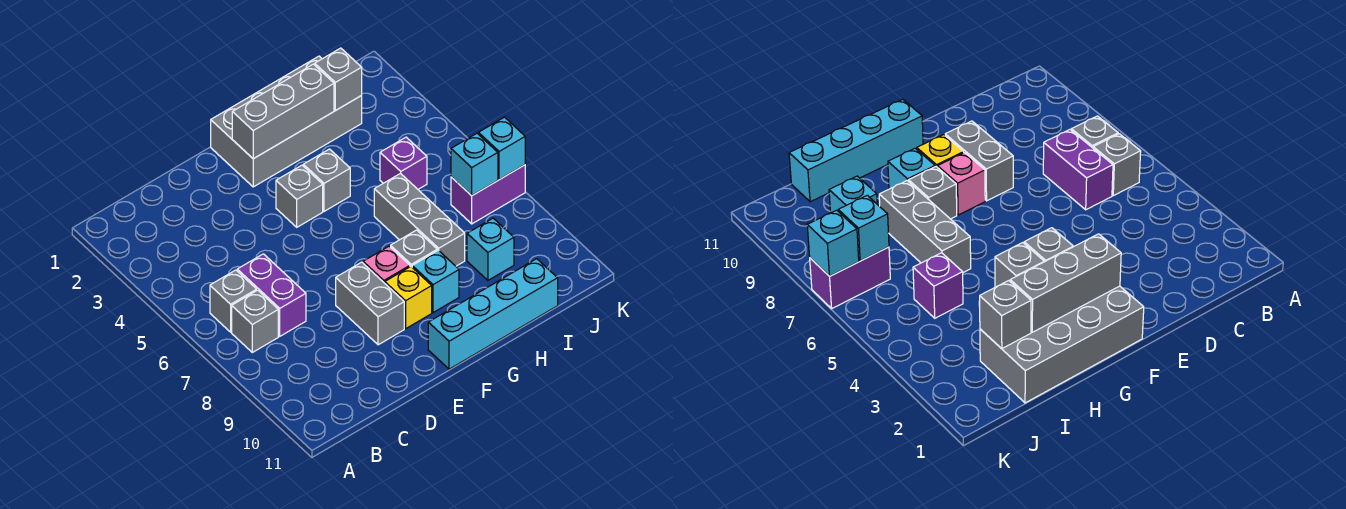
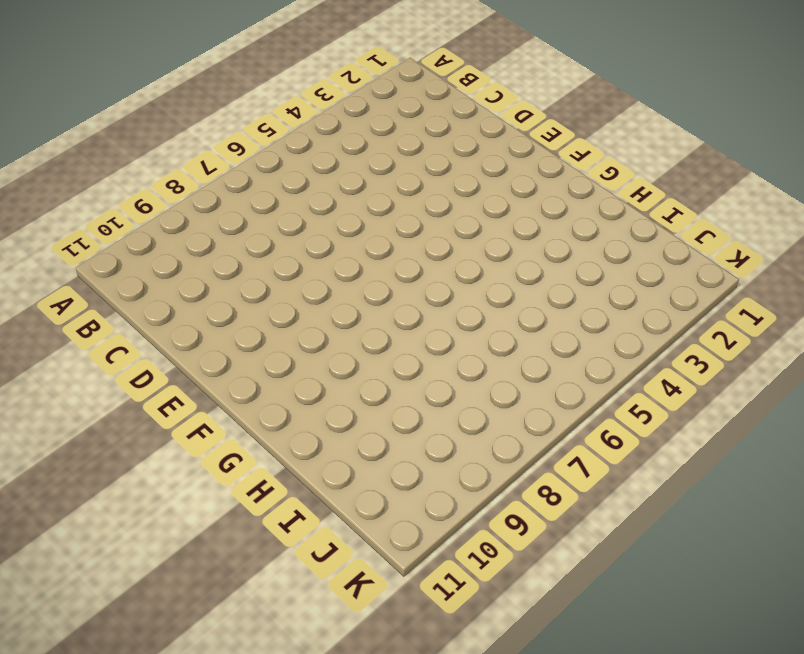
none -> grey brick B6 level 1
none -> grey brick B7 level 1
none -> purple brick C6:C7 level 1

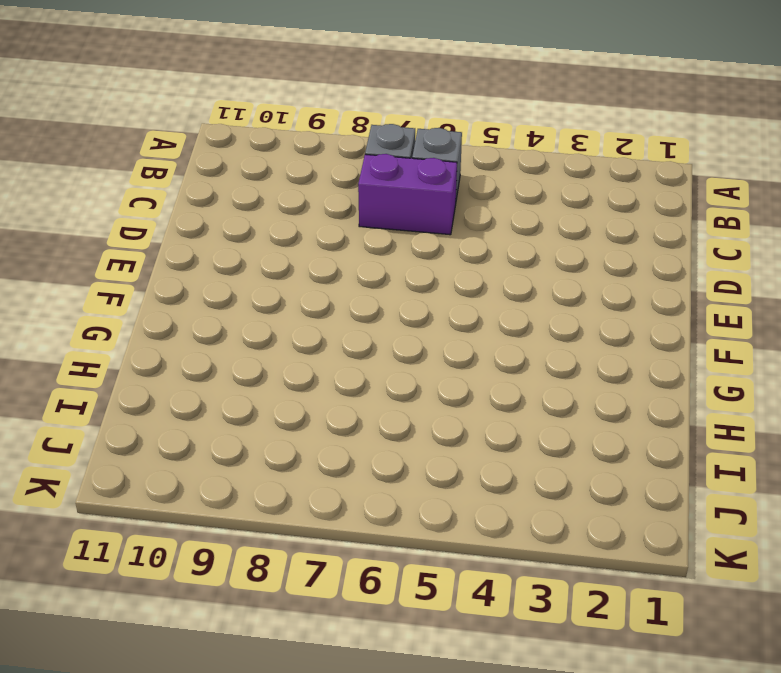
none -> grey brick E8:E9 level 1
none -> grey brick F1:I2 level 1
none -> grey brick F4 level 1

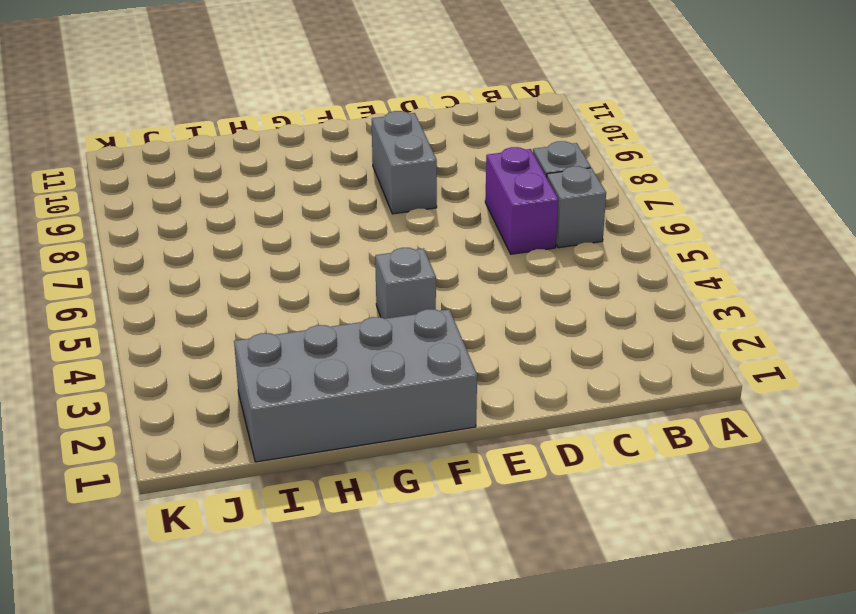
none -> pink brick F8 level 1
none -> yellow brick F9 level 1
none -> cyan brick F11:I11 level 1

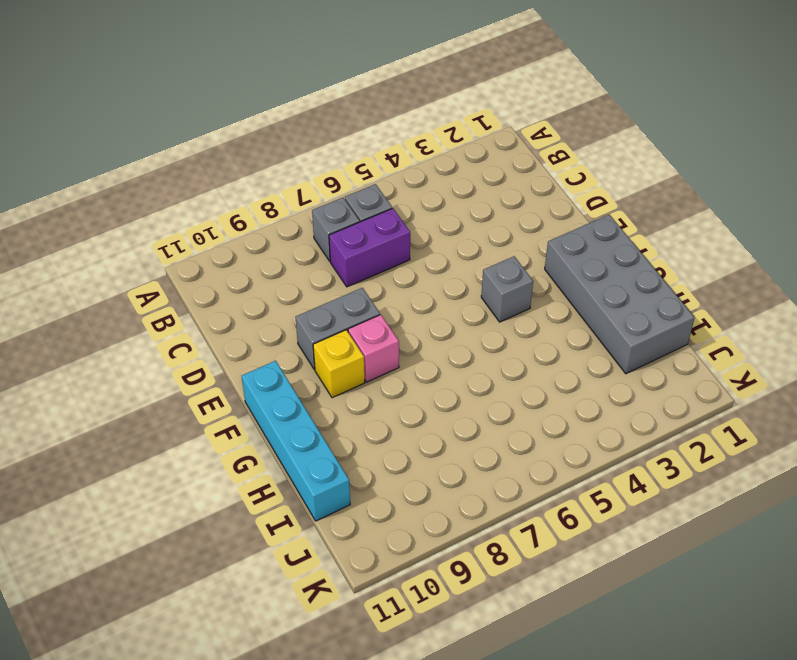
none -> grey brick G4 level 1
none -> grey brick G8 level 1
none -> cyan brick G9 level 1

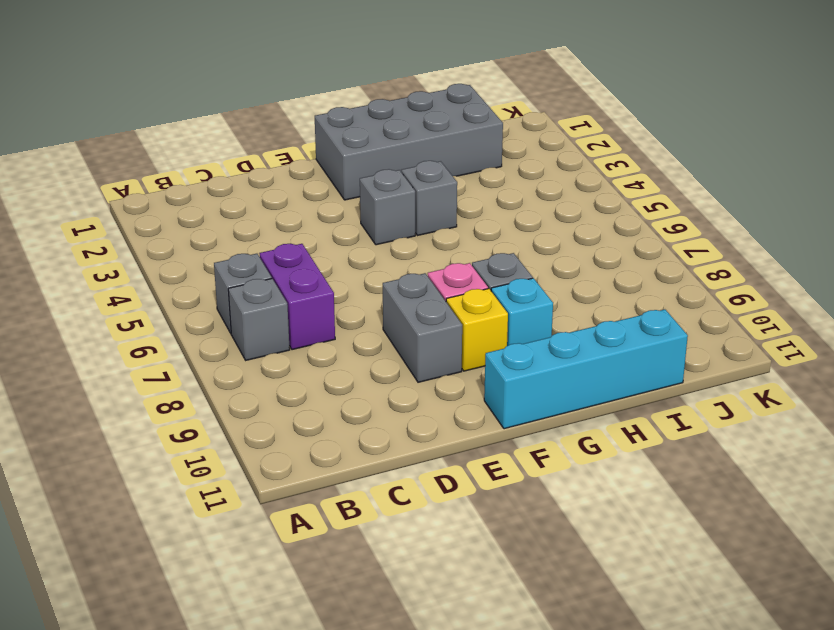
none -> grey brick H6:H8 level 1
none -> purple brick I5 level 1
none -> cyan brick I9 level 1

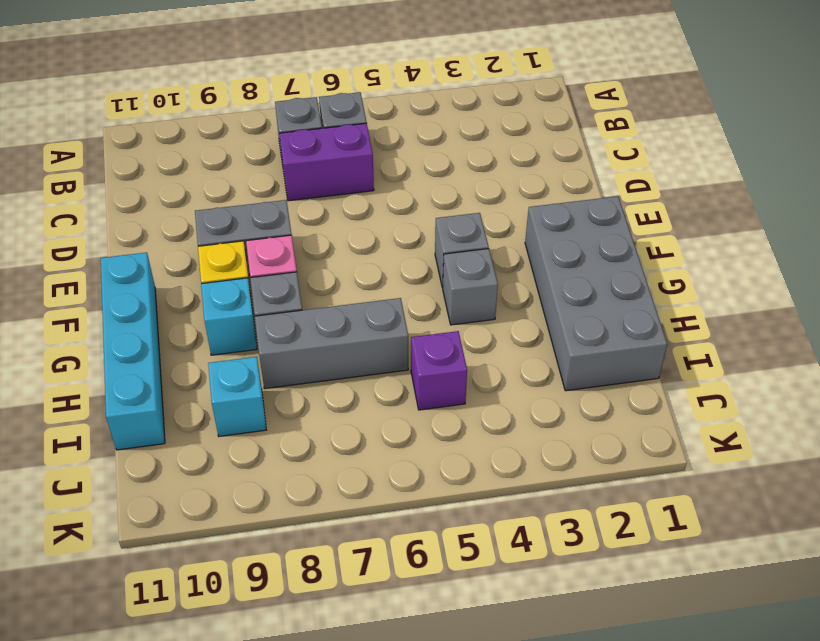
none -> purple brick J7:K7 level 1
none -> grey brick F2:H2 level 2
none -> grey brick I2 level 2

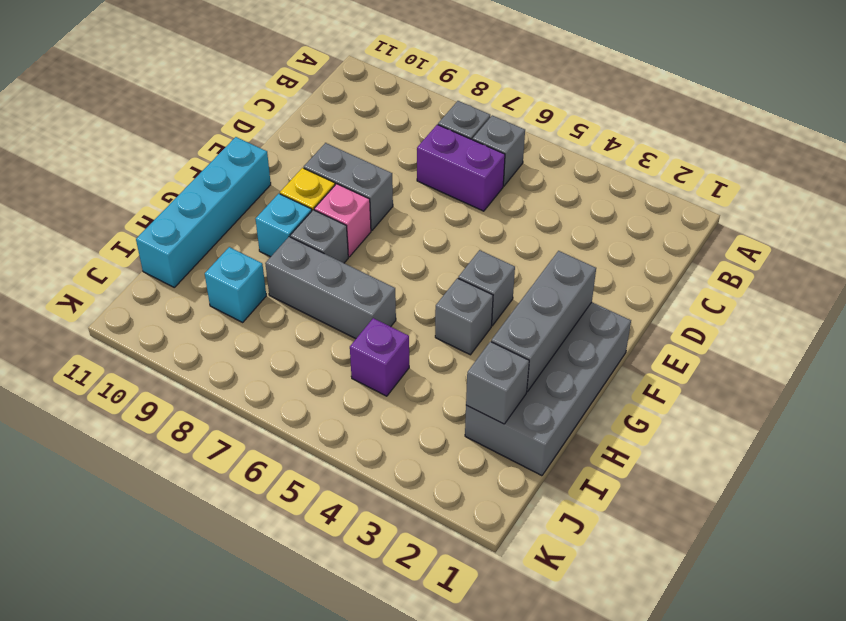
none -> purple brick J7:K7 level 1
none -> cyan brick J7 level 2
none -> cyan brick K7 level 2

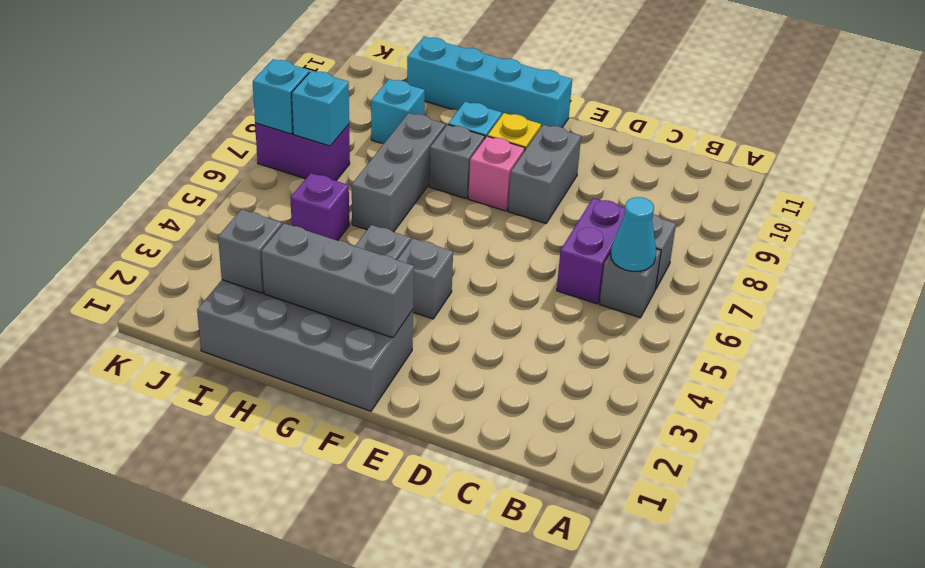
cyan cone B6 level 2 -> none

